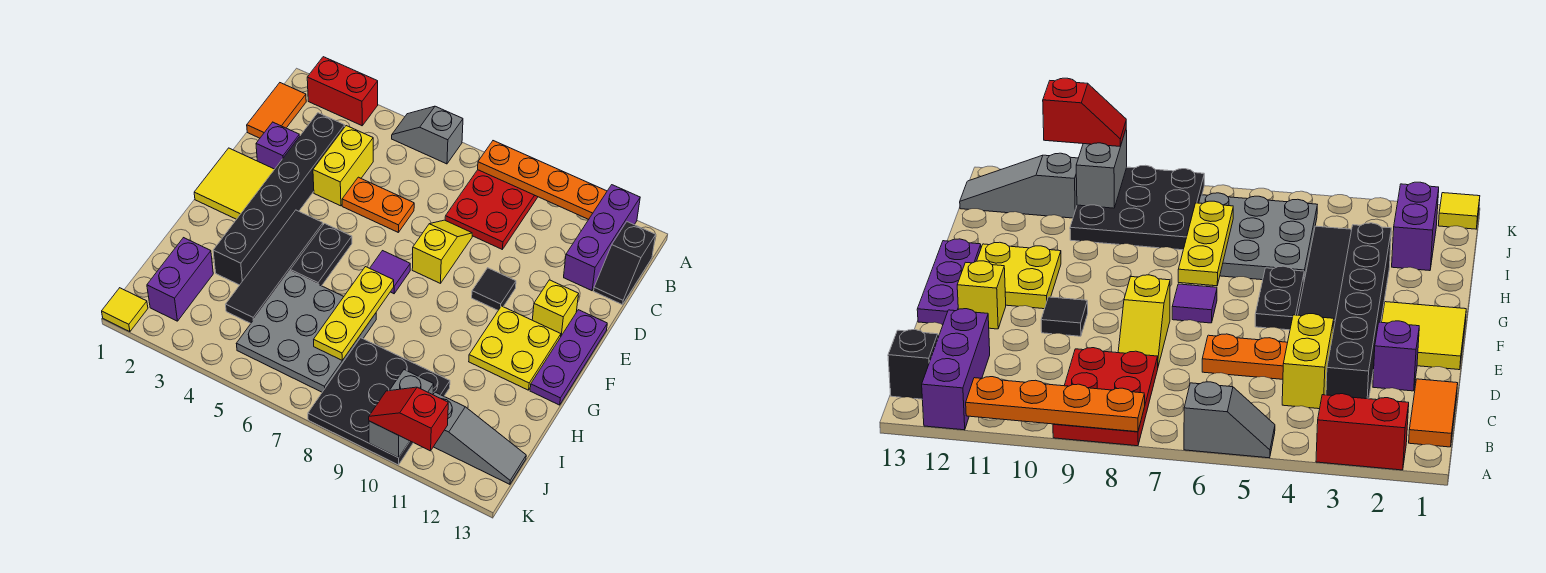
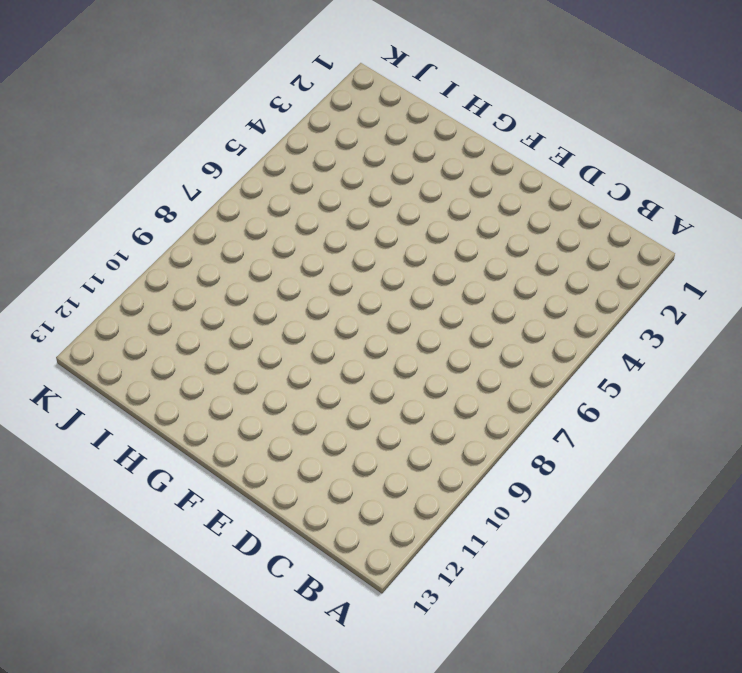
none -> red brick A2:A3 level 1
none -> grey slope A5:A6 level 1 top 6
none -> red plate A8:C9 level 1

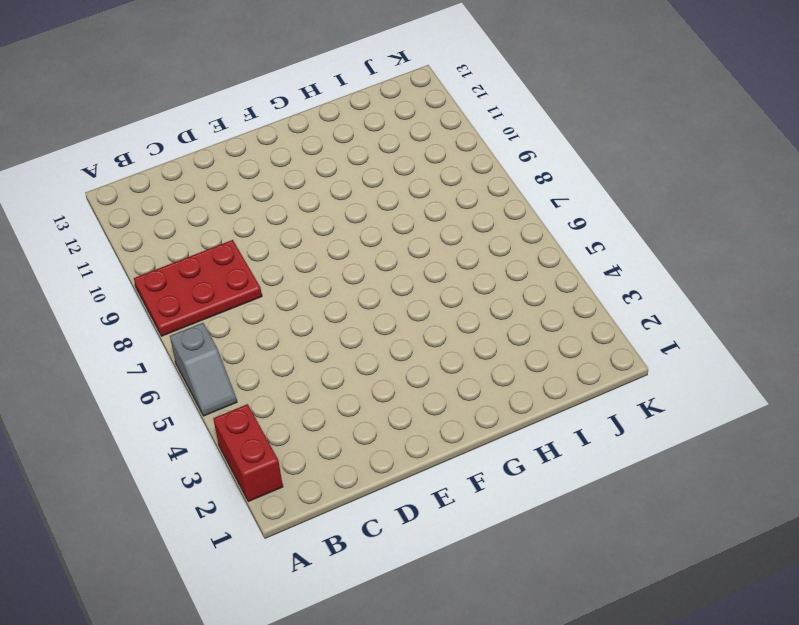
none -> purple brick A12:C12 level 1
none -> orange tile B1:C1 level 1
none -> black slope B13:C13 level 1 top B

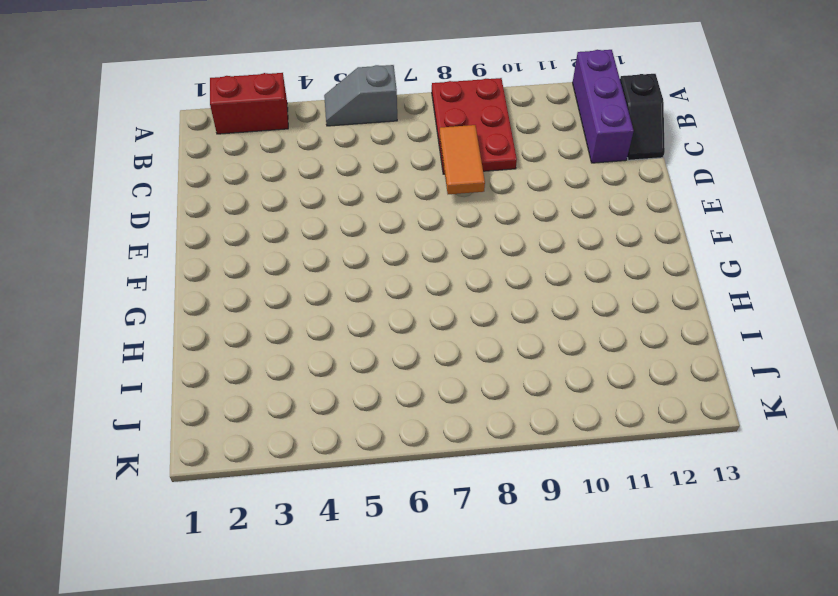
orange tile C8:D8 level 2 -> orange tile B1:C1 level 1
none -> black brick C3:H3 level 1
none -> yellow brick C4:D4 level 1
none -> purple brick D2 level 1

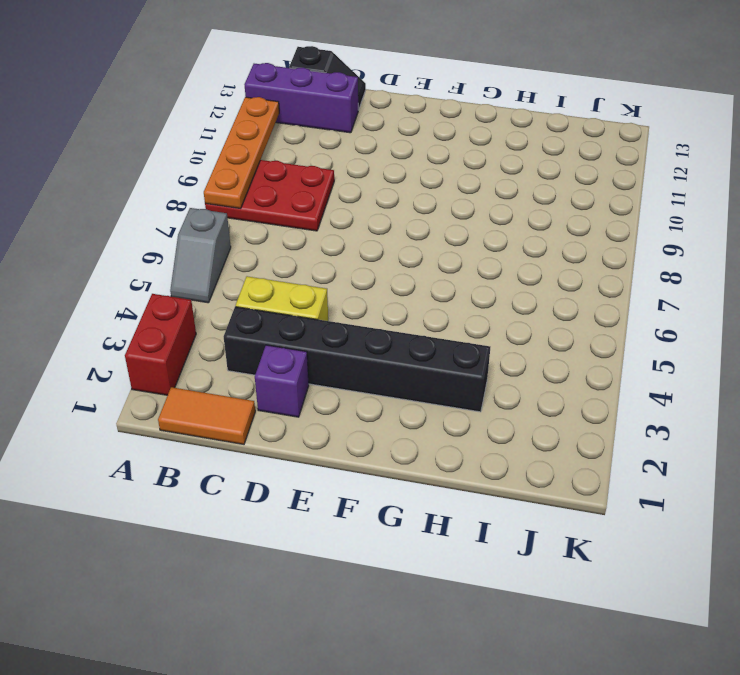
none -> orange plate D5:D6 level 1
none -> yellow slope D8:E8 level 1 top E
none -> yellow tile E1:F2 level 1

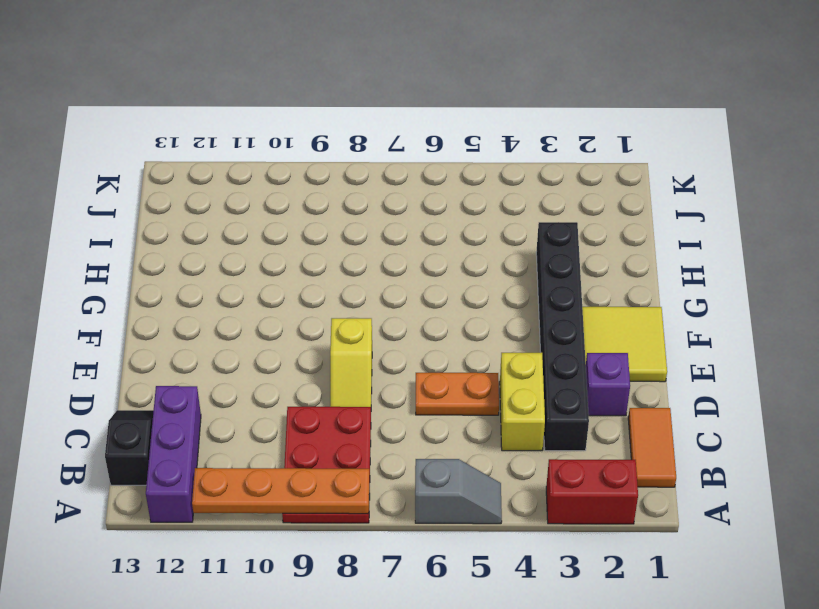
none -> black tile E10 level 1
none -> yellow brick E12 level 1
none -> purple plate E13:G13 level 1

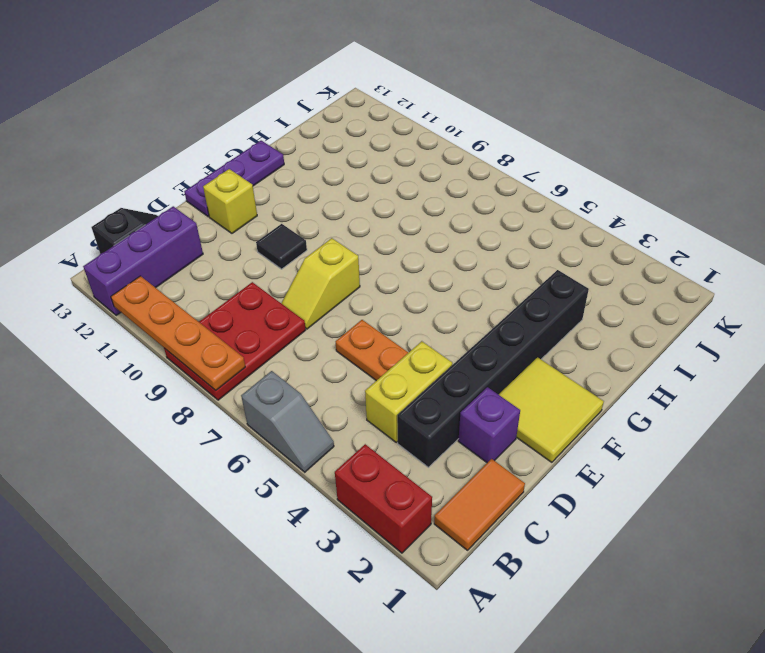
none -> black tile F4:I4 level 1
none -> black plate F5:G5 level 1
none -> purple tile F7 level 1

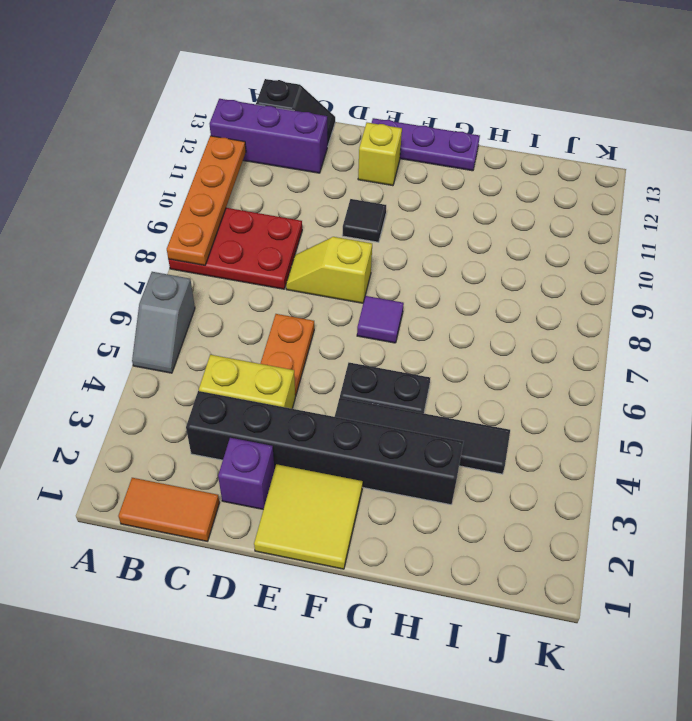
none -> red brick A2:A3 level 1
none -> yellow plate F11:G12 level 1
none -> grey plate H5:J7 level 1

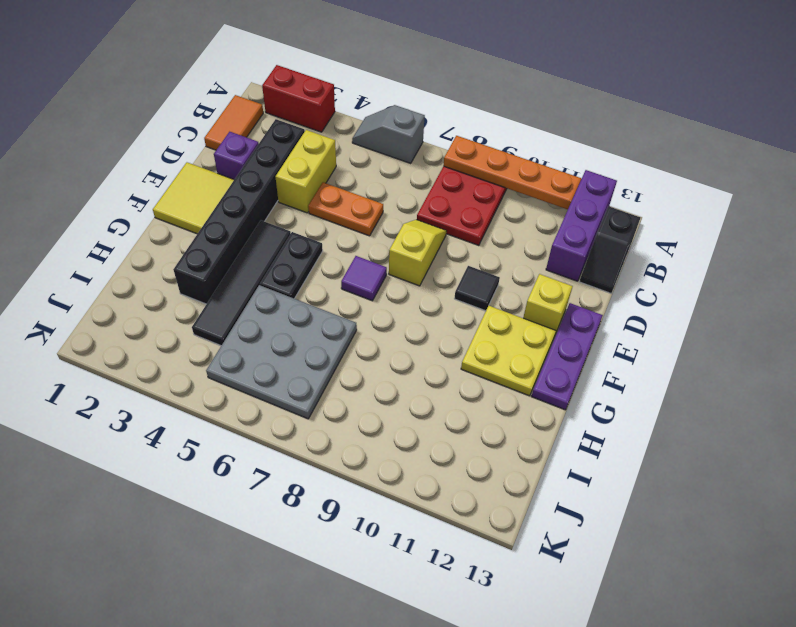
none -> purple brick I2:J2 level 1
none -> black plate I8:K10 level 1
none -> grey slope J11:J13 level 1 top 11

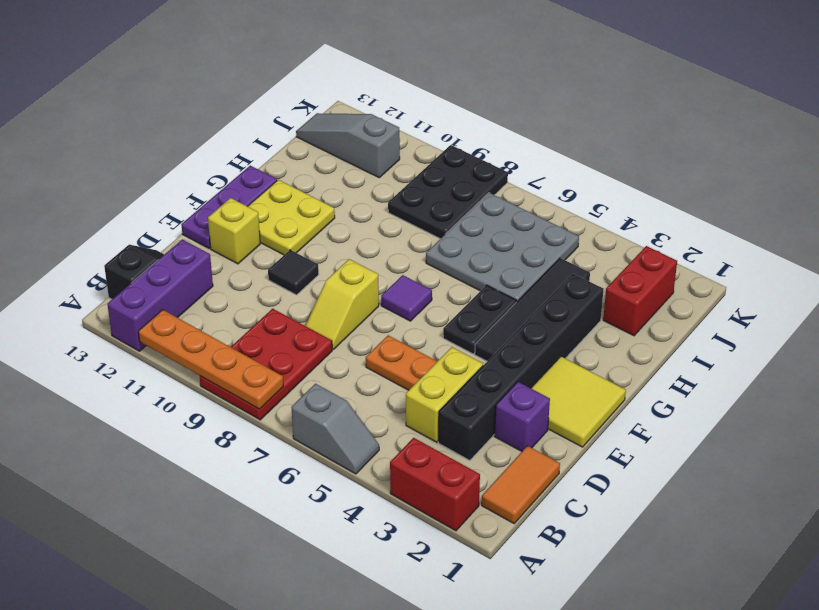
red brick I2:J2 level 1 -> purple brick I2:J2 level 1
black plate I8:K9 level 1 -> black plate I8:K10 level 1
none -> yellow tile K1 level 1
none -> yellow plate G7:I7 level 2
none -> grey brick J10:K10 level 2

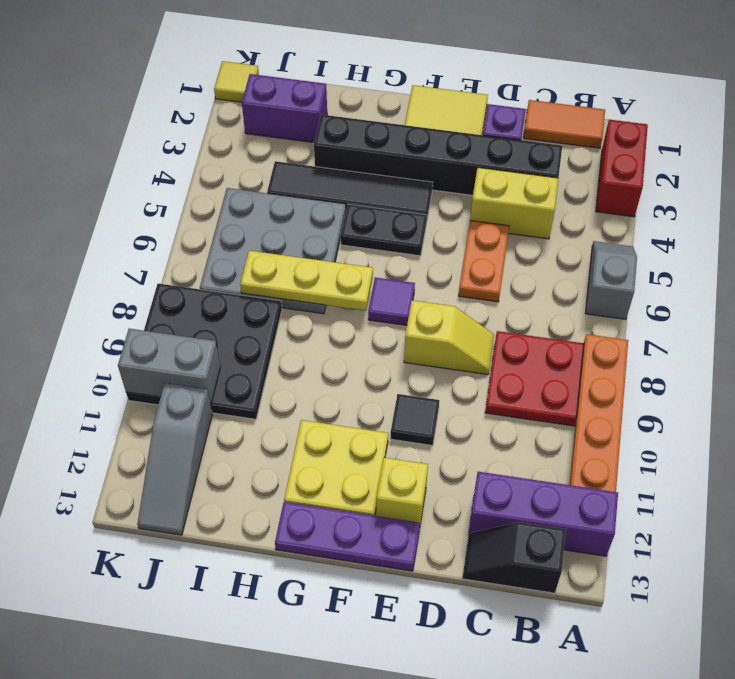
none -> red slope K10:K11 level 3 top 11

